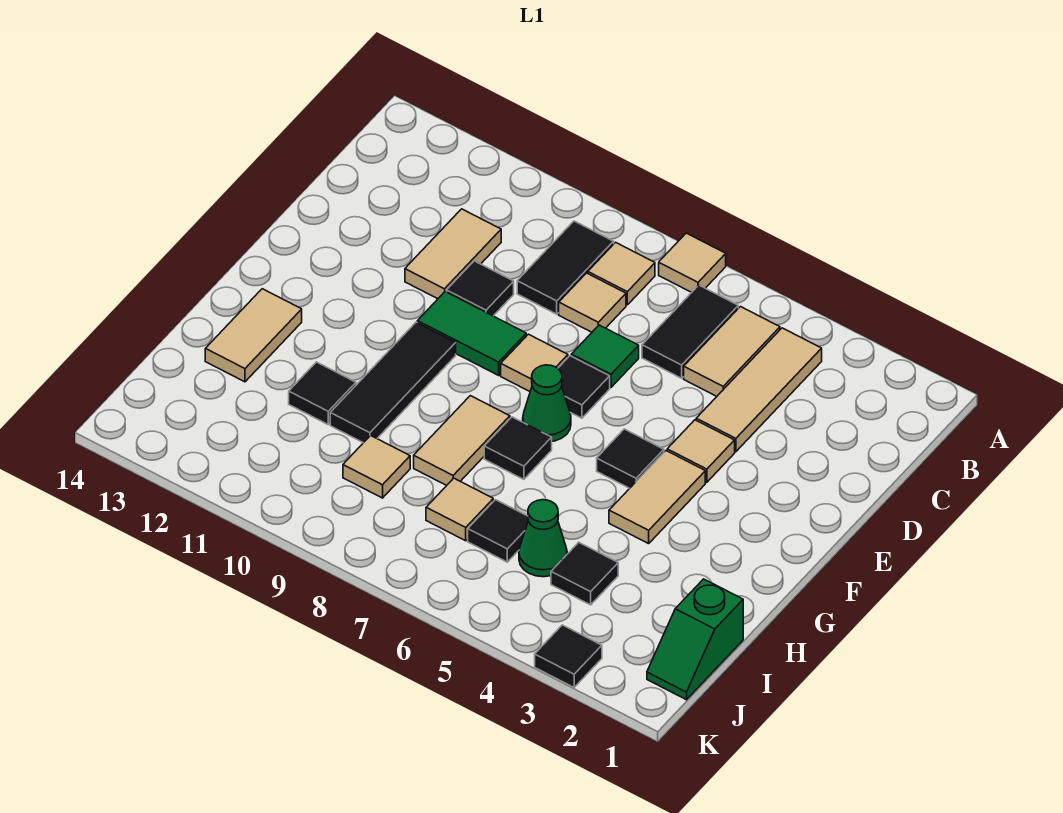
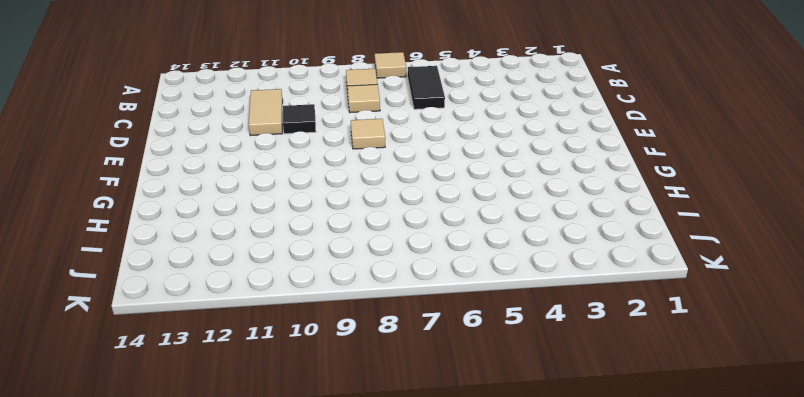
none -> tan tile B4:D4 level 1
none -> tan tile B5:C5 level 1
none -> black tile B9:C9 level 1

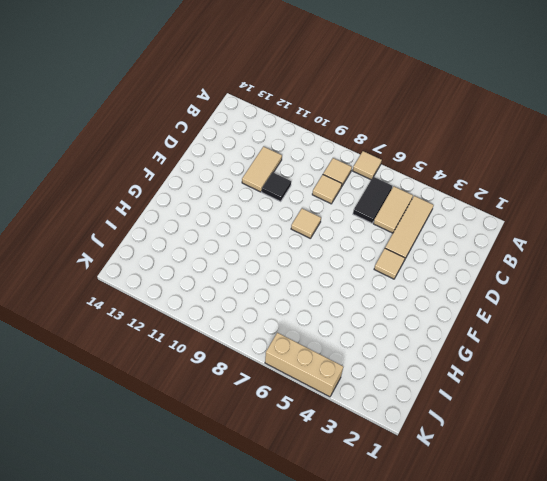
tan brick K4:K6 level 1 -> none
none -> black tile B9:C9 level 1
none -> green tile D7 level 1
none -> black tile E7 level 1

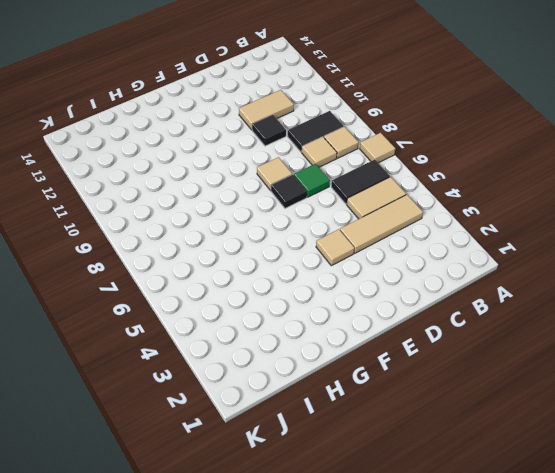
none -> green tile E9:E10 level 1
none -> tan tile F4:G4 level 1
none -> black tile F5 level 1

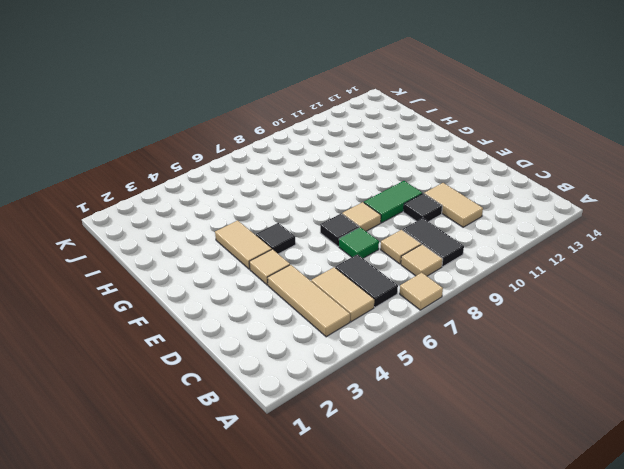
none -> green cone F7 level 1
none -> black tile F10:H10 level 1
none -> black tile G7 level 1

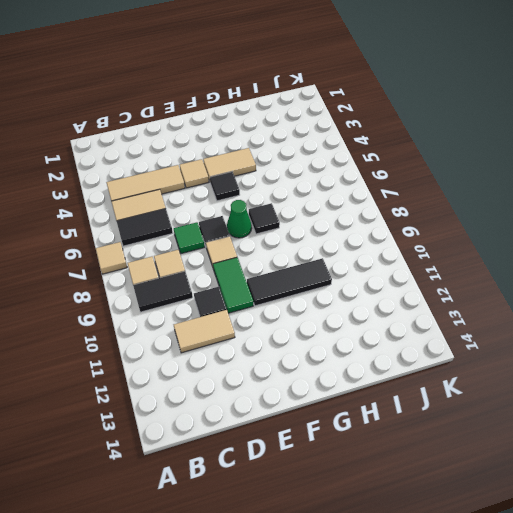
none -> tan tile G8:H8 level 1
none -> tan tile G13:H13 level 1
none -> black tile H11 level 1

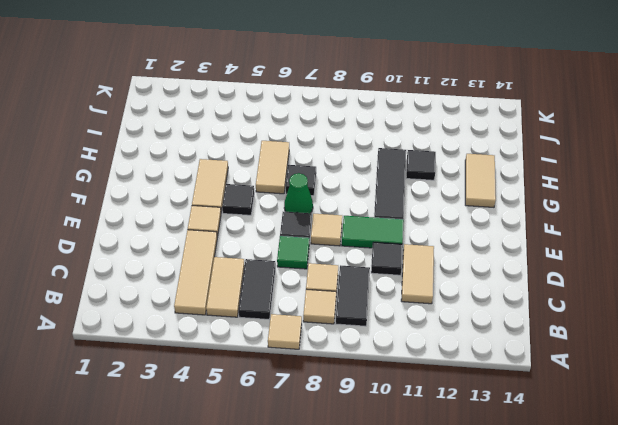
tan tile G6:H6 level 1 -> tan tile G8:H8 level 1
none -> green slope I1:J1 level 1 top I
none -> black tile I4 level 1
none -> green cone I5 level 1

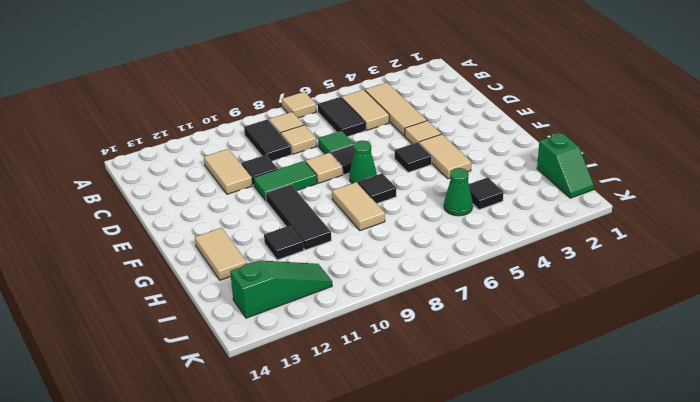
green slope J11:J13 level 1 top 13 -> none
none -> black tile I6 level 1
none -> tan tile I7 level 1
none -> tan tile I9 level 1

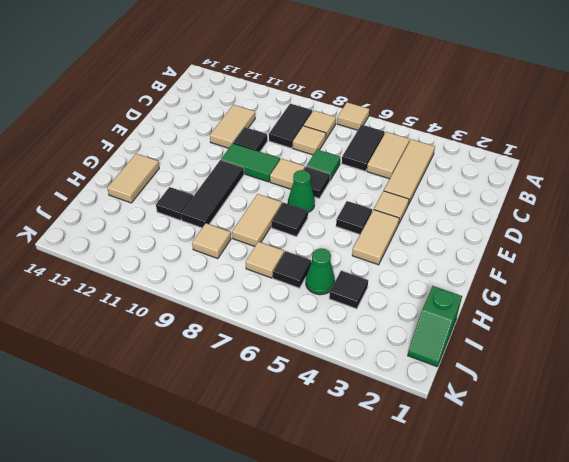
none -> black tile K3 level 1

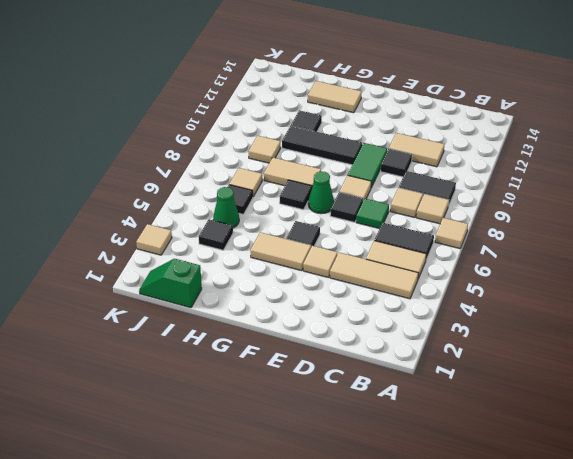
tan tile K3 level 1 -> black tile K3 level 1

